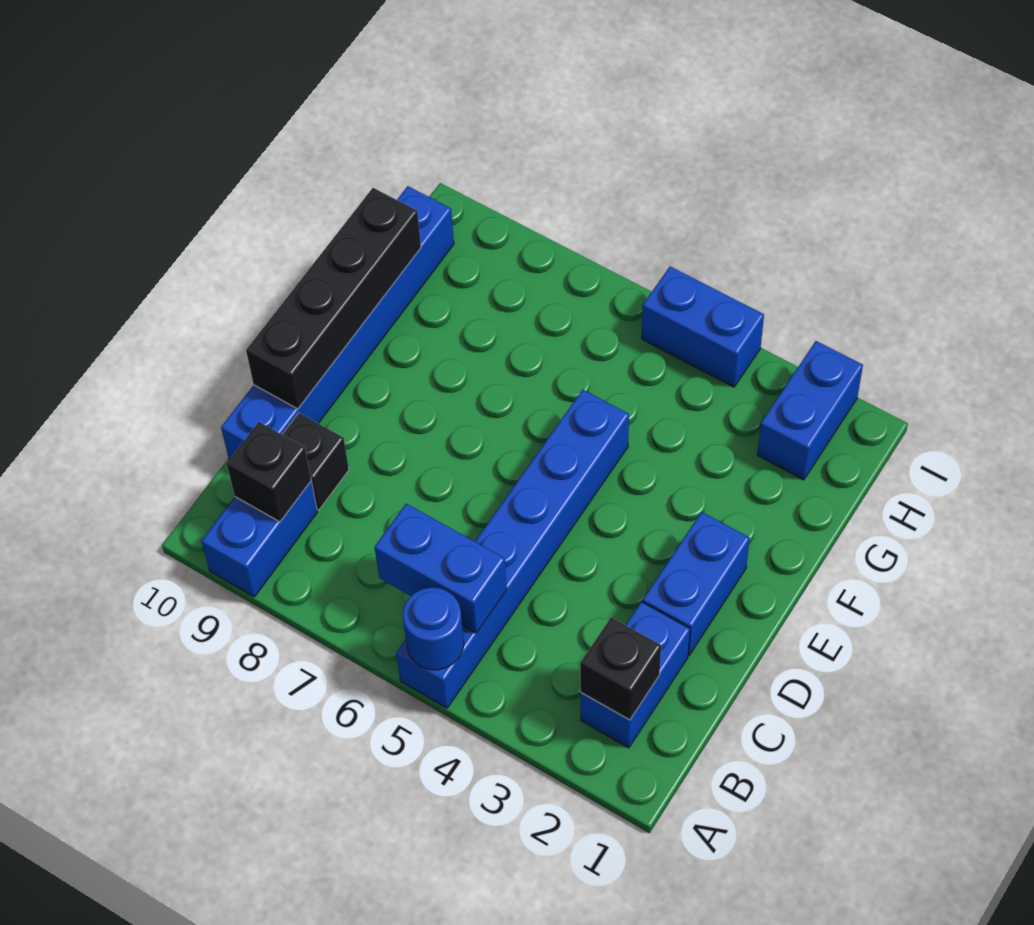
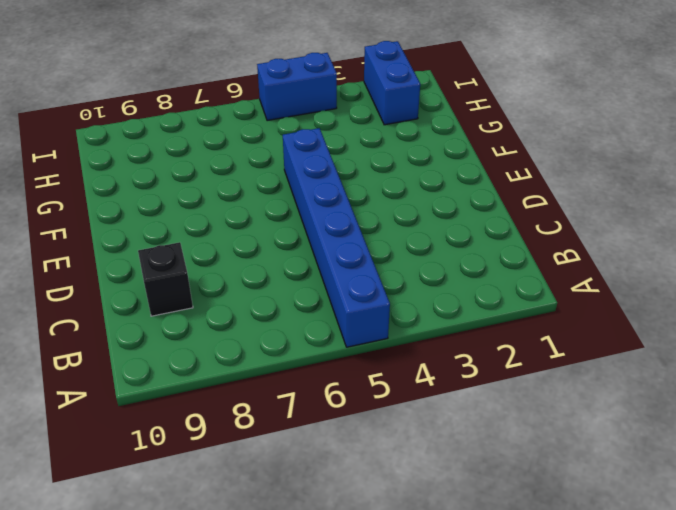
none -> blue brick A9:B9 level 1
none -> blue brick B2:C2 level 1
none -> blue brick C10:H10 level 1

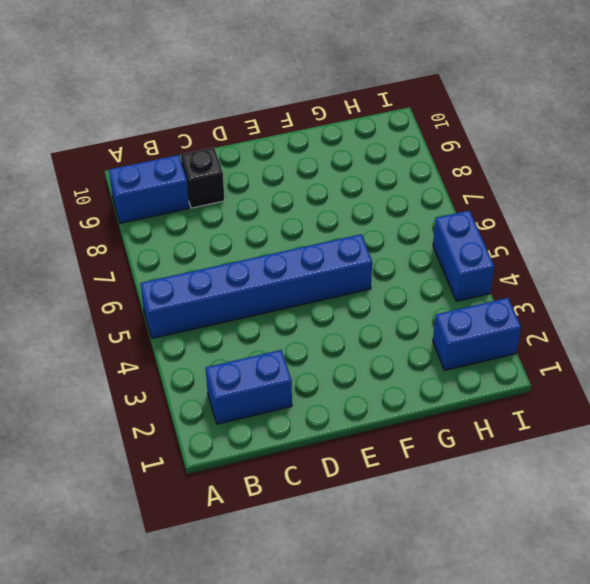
none -> blue brick C10:H10 level 1
none -> blue brick D2:E2 level 1
none -> blue round brick A5 level 2

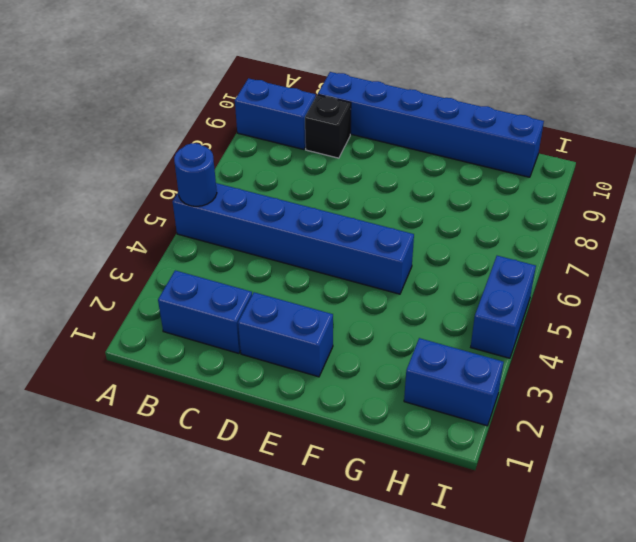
none -> black brick B2 level 2
none -> blue brick B5:B6 level 2
none -> black brick B9 level 2

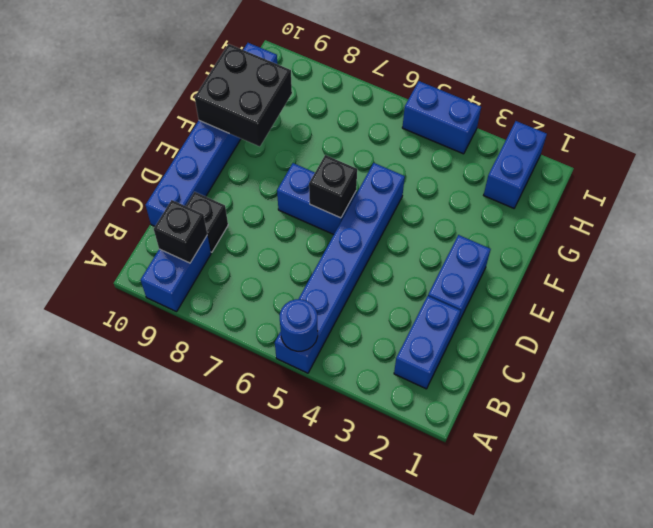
blue brick E6:E7 level 1 -> blue brick B5:B6 level 2
black brick E6 level 2 -> black brick B2 level 2
black brick F9:G10 level 2 -> black brick D10:G10 level 2

